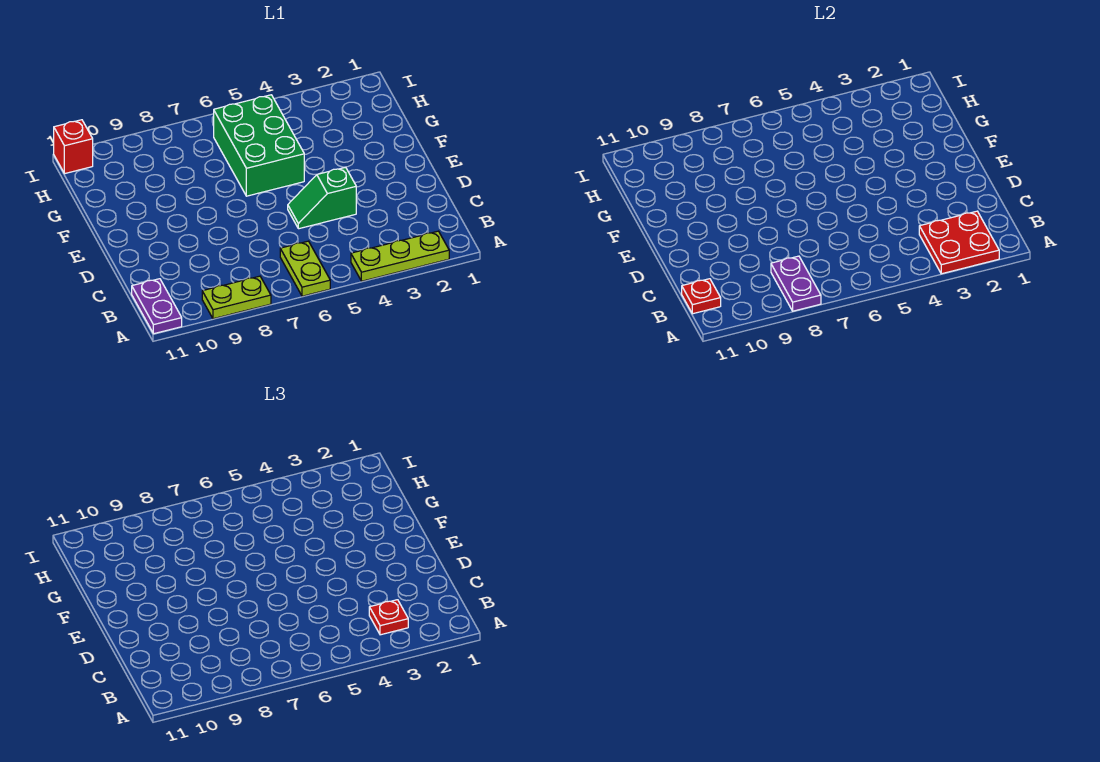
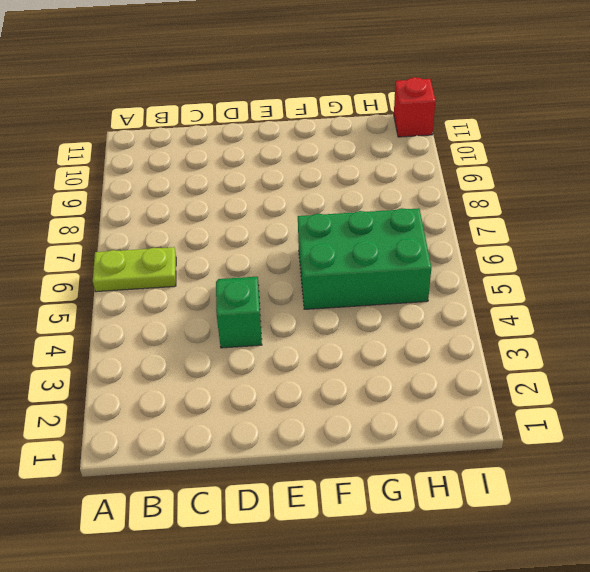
none -> lime plate A2:A4 level 1
none -> lime plate A8:A9 level 1

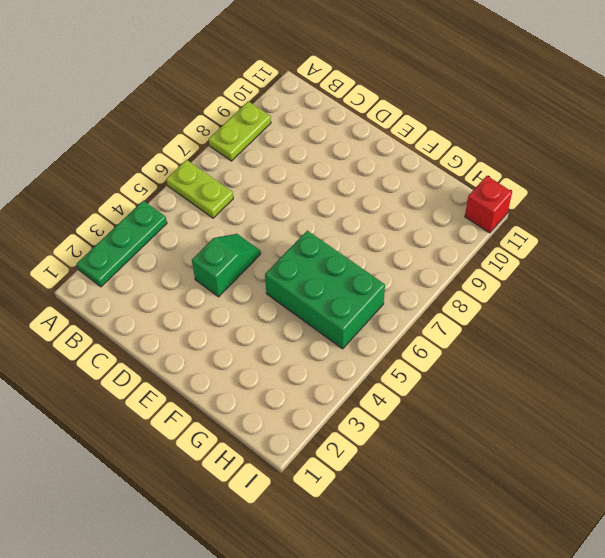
green plate A2:A4 level 1 -> lime plate A2:A4 level 1
none -> purple plate A11:B11 level 1
none -> red plate A2:B3 level 2

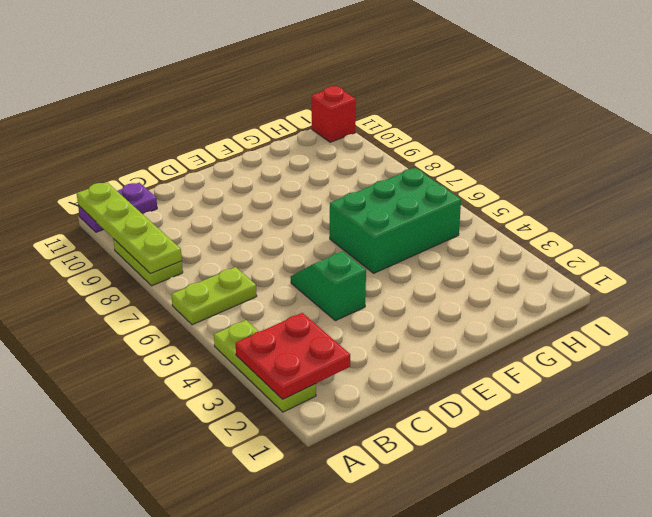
lime plate A8:A11 level 2 -> purple plate A8:B8 level 2
none -> red plate B11 level 2
none -> red plate B3 level 3

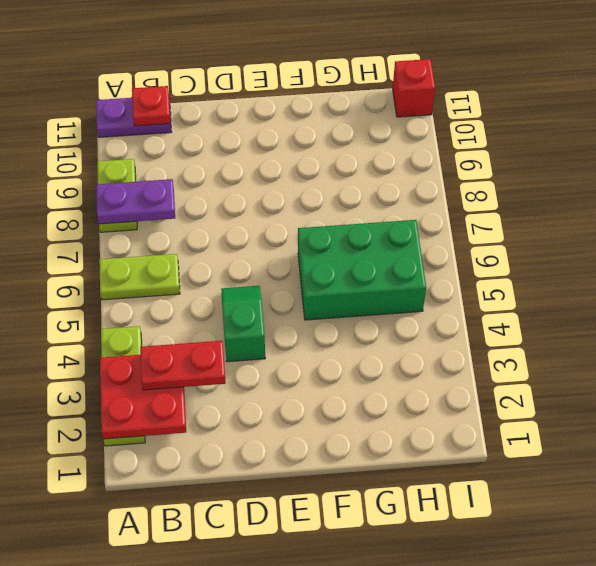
red plate B3:C3 level 3 -> red plate B3 level 3

